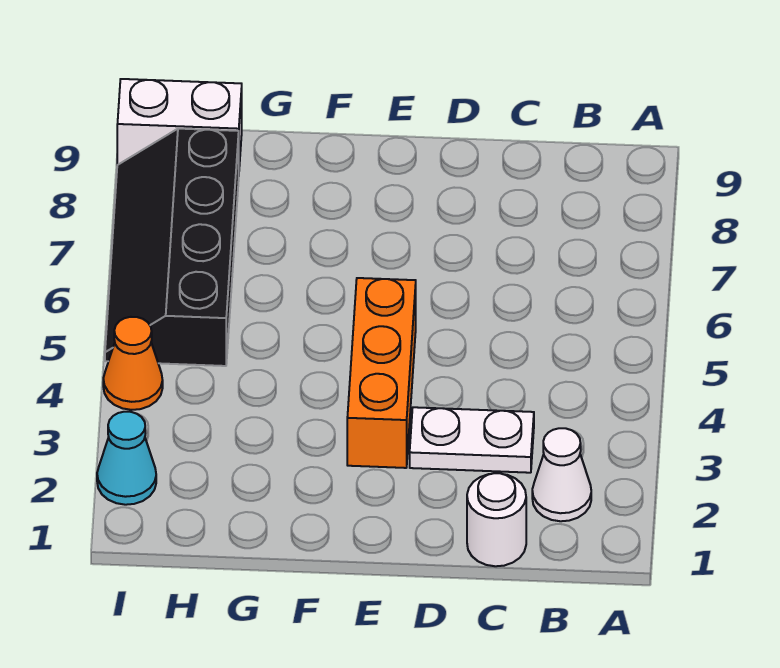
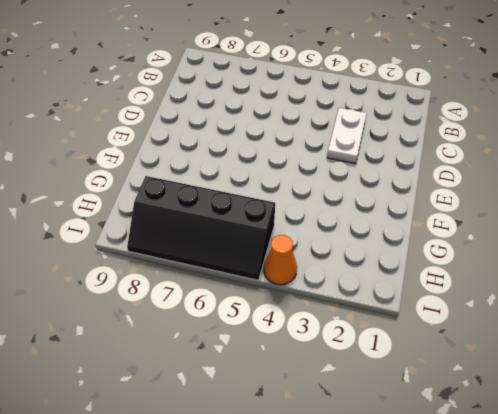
none -> white cone B2 level 1
none -> white round brick C1 level 1

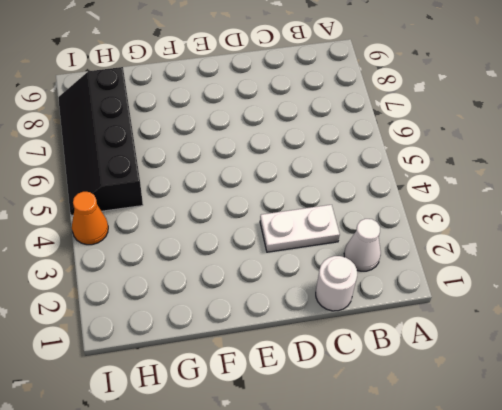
none -> orange brick E3:E5 level 1
none -> white brick H9:I9 level 1

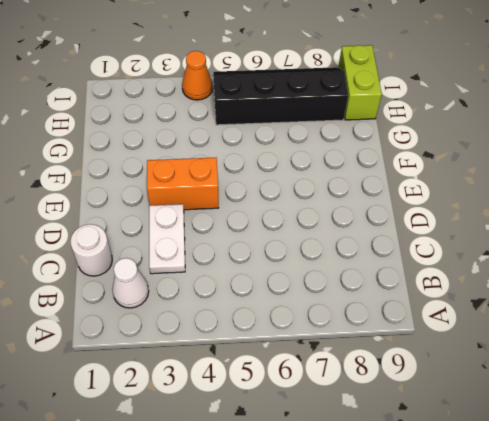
orange brick E3:E4 level 1 -> orange brick E3:E5 level 1
lime brick H9:I9 level 1 -> white brick H9:I9 level 1
none -> cyan cone I2 level 1

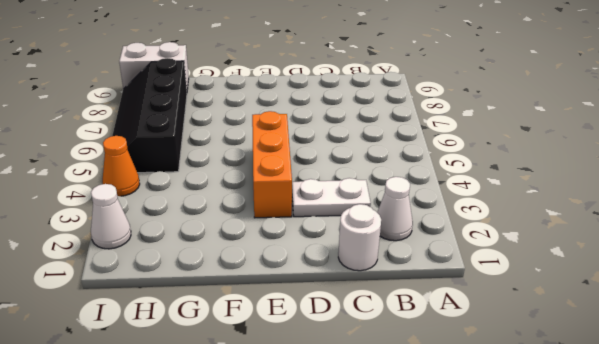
white cone I2 level 1 -> cyan cone I2 level 1

